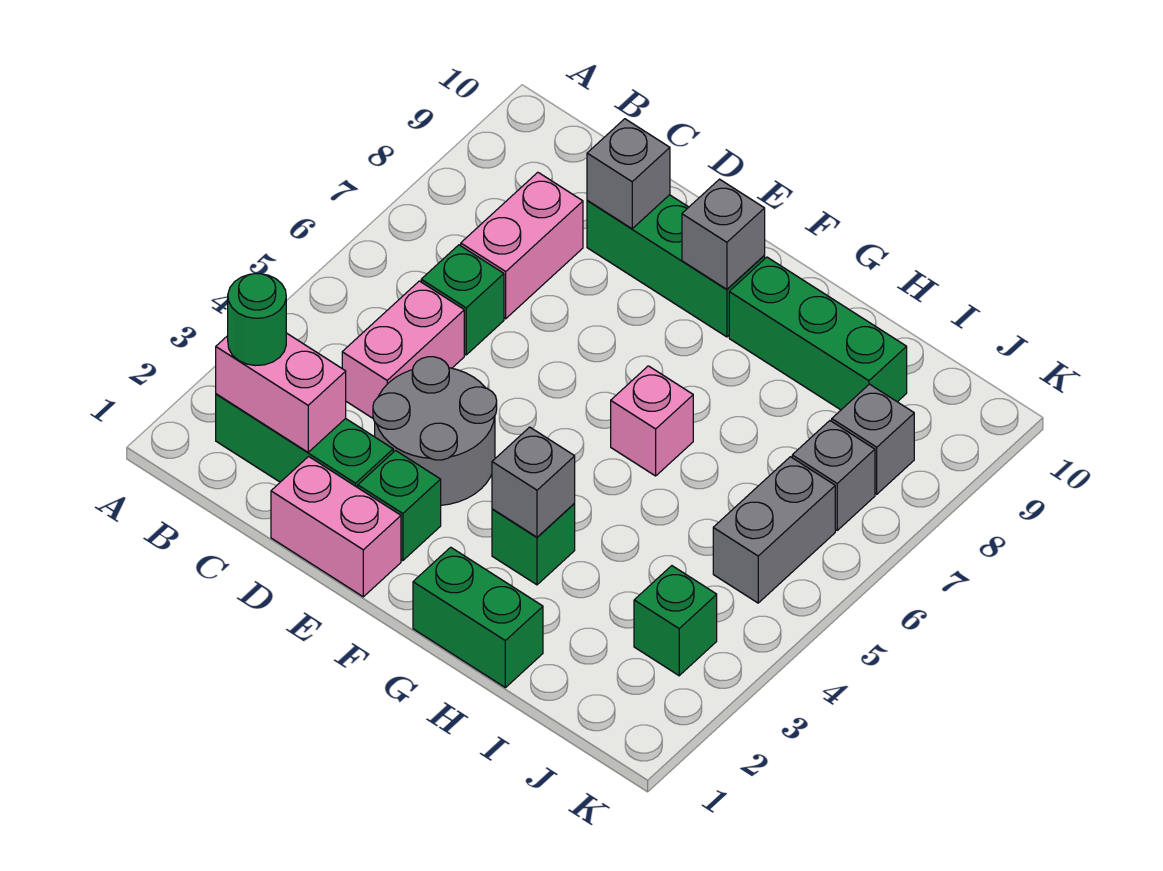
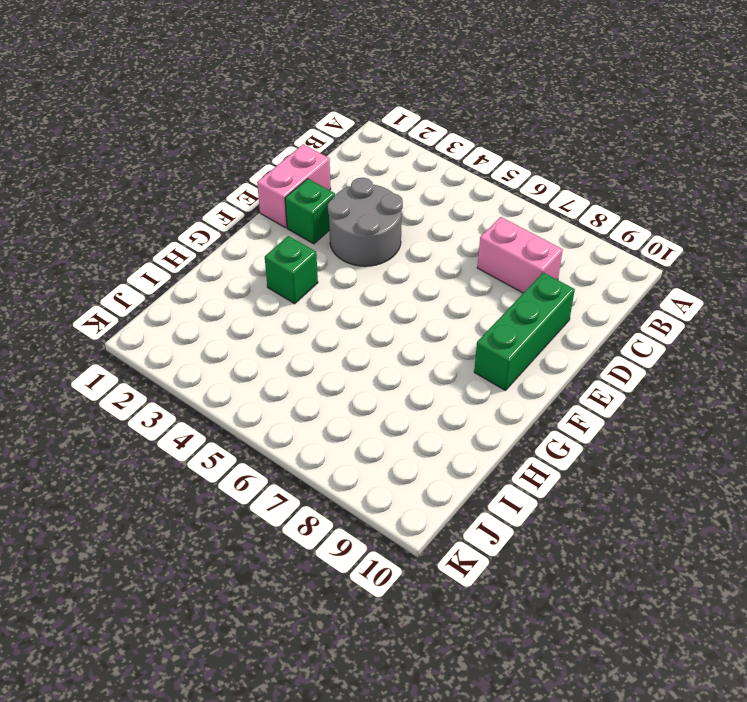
none -> green brick B2:D2 level 1
none -> pink brick C4:C5 level 1
none -> green brick C6 level 1

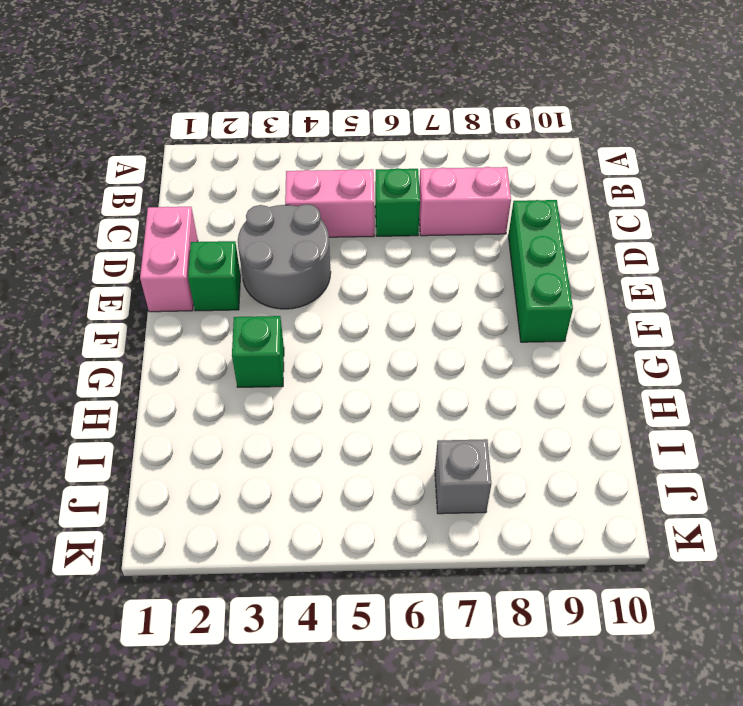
none -> green brick B2:D2 level 1
none -> green brick G1:H1 level 1
none -> pink brick G6 level 1

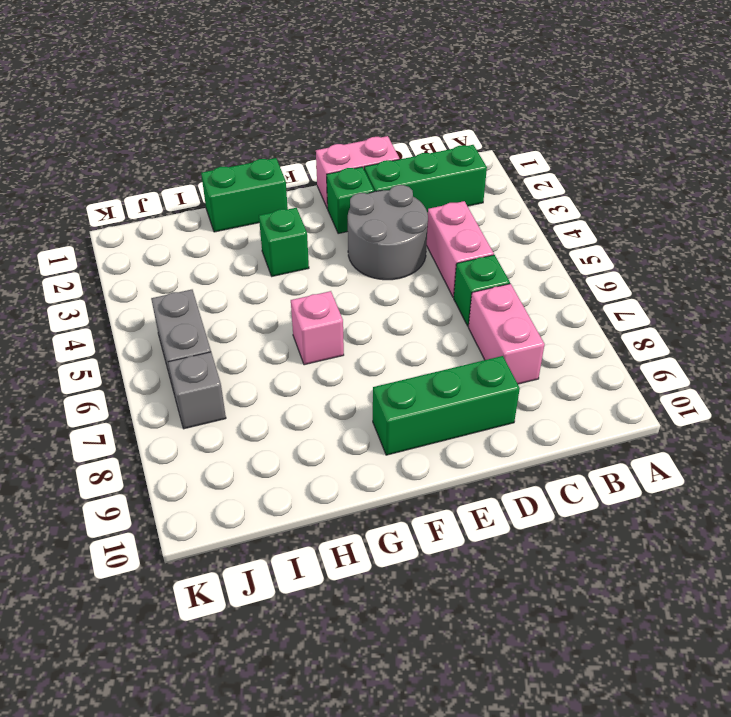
none -> green brick G9:I9 level 1
none -> green brick J3 level 1
none -> grey brick J8 level 1

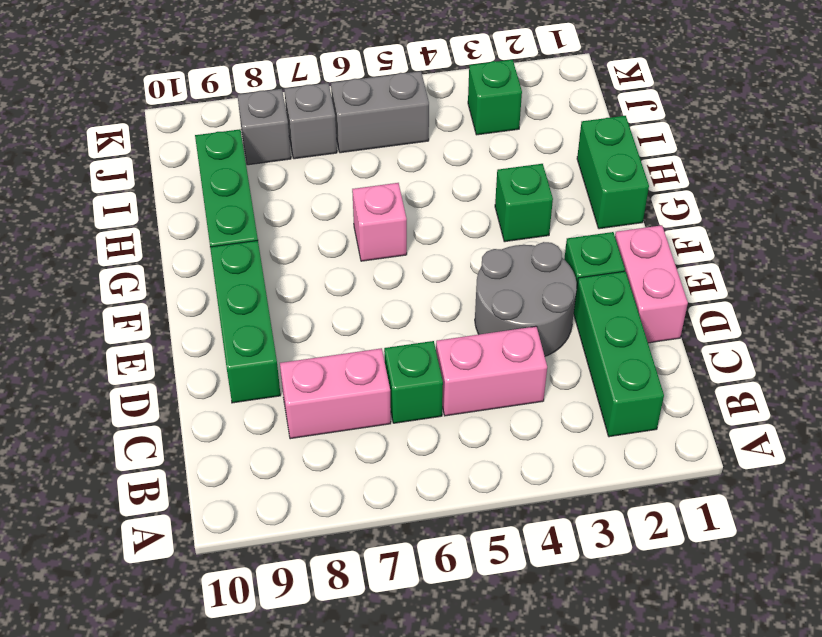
none -> pink brick B2:C2 level 2
none -> grey brick D9 level 2
none -> grey brick F9 level 2

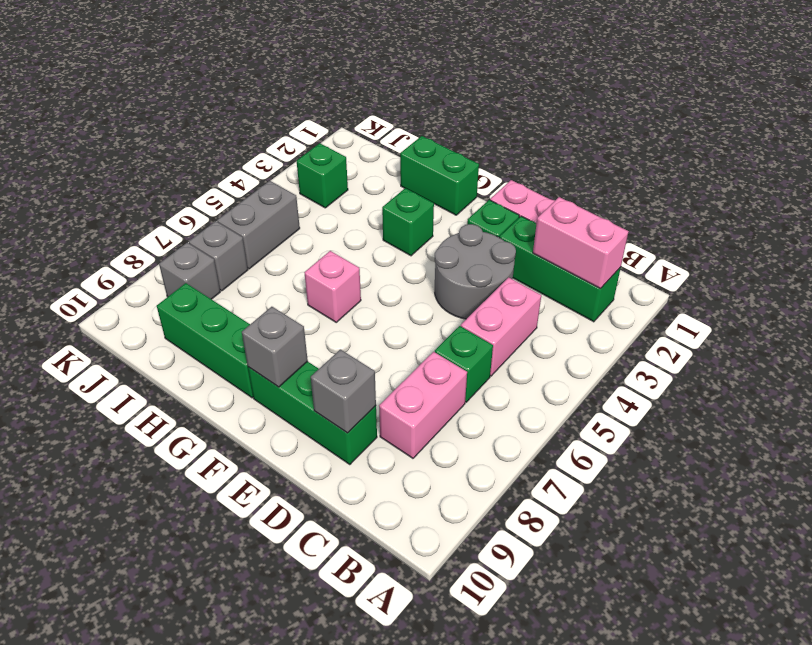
none -> grey brick G3 level 2
none -> green round brick B2 level 3

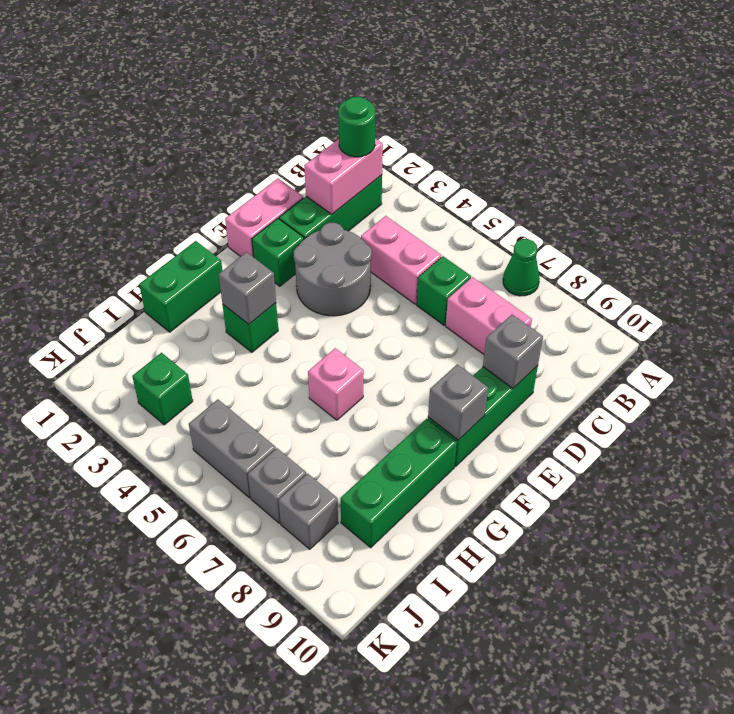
green cone A7 level 1 -> none

